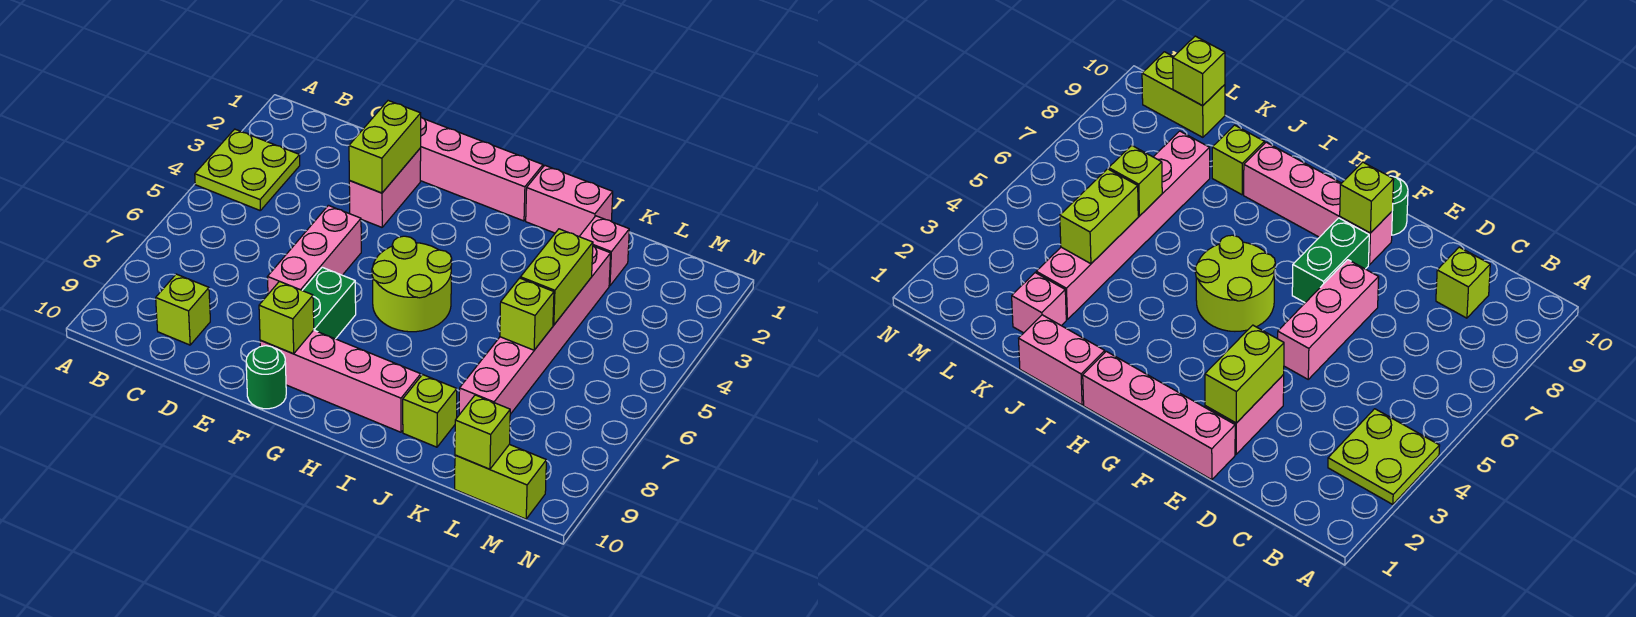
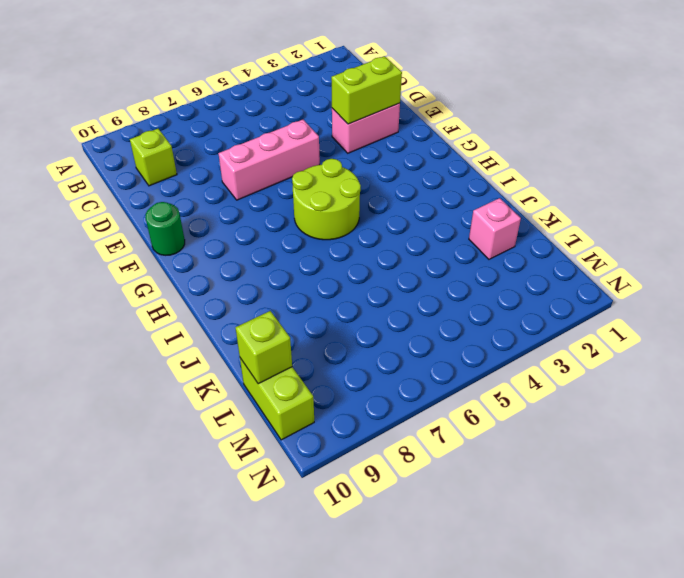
none -> lime plate A3:B4 level 1
none -> pink brick E1:H1 level 1
none -> green brick F7:F8 level 1

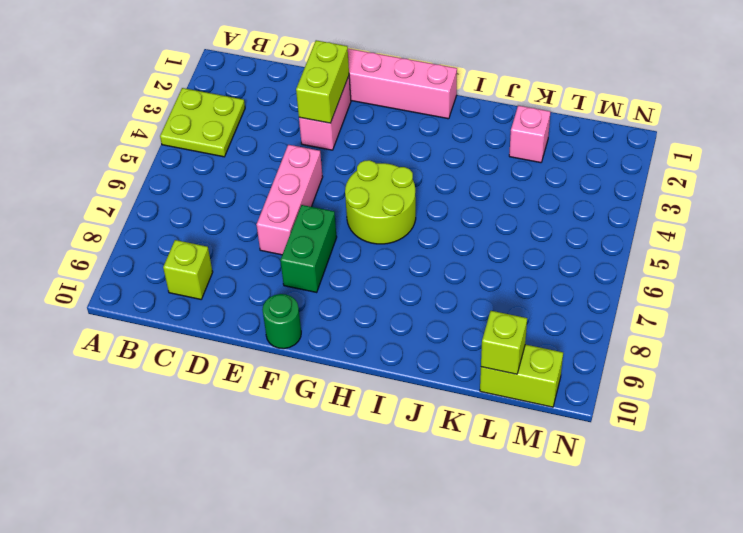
none -> pink brick F9:I9 level 1
none -> pink brick I1:J1 level 1
none -> lime brick J9 level 1

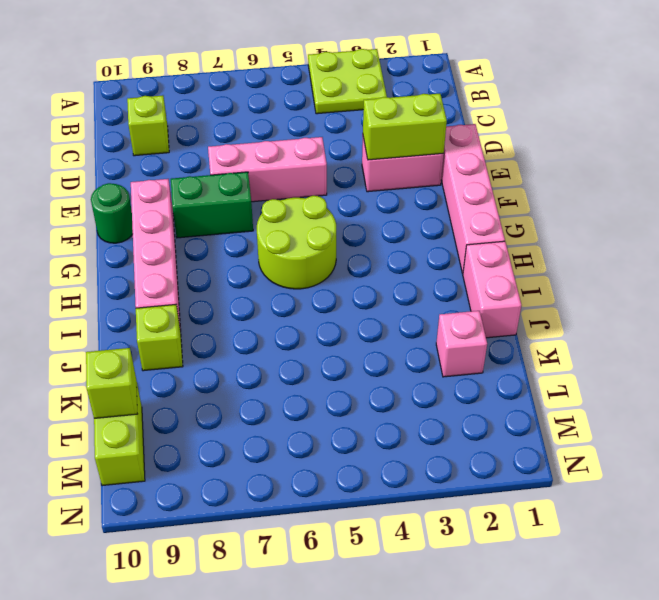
none -> pink brick K3:K8 level 1
none -> lime brick F9 level 2
none -> lime brick K4:K5 level 2

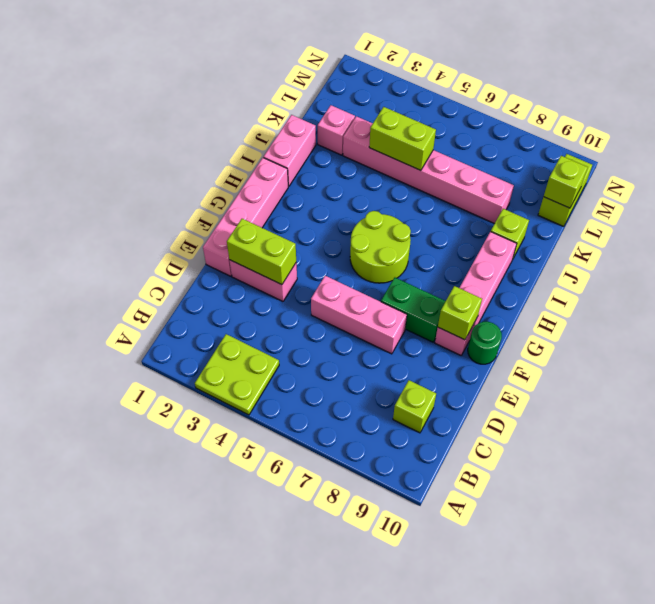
none -> lime brick K6 level 2

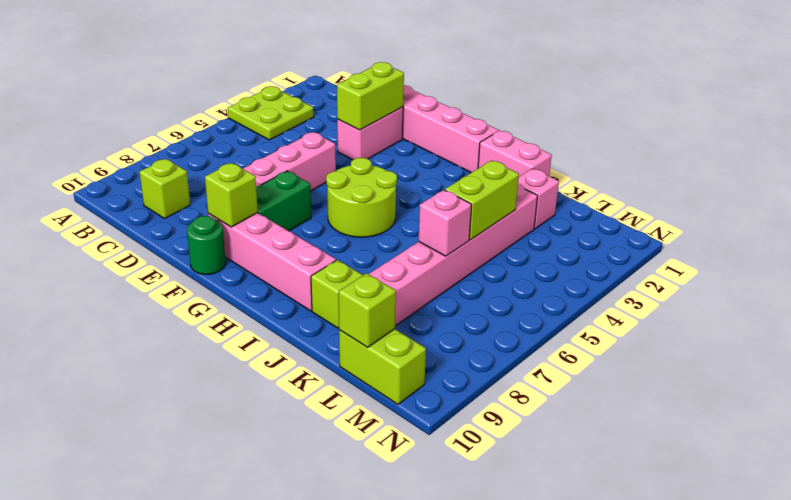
pink brick K6 level 2 -> lime brick K6 level 2

